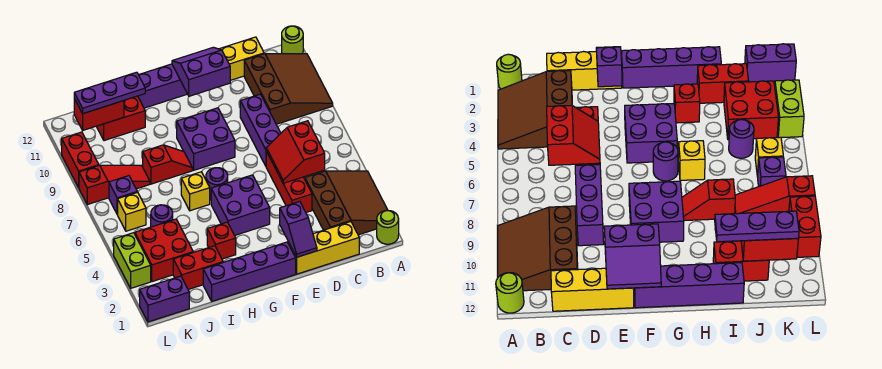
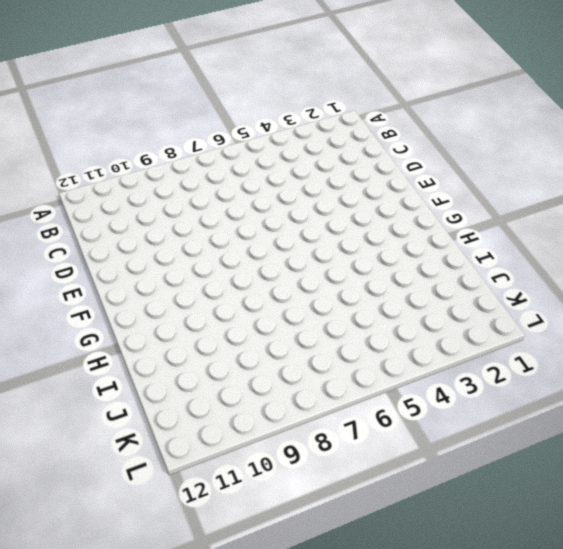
none -> lime round brick A1 level 1
none -> brown slope A2:C4 level 1 top C
none -> brown slope A9:C11 level 1 top C
none -> lime round brick A12 level 1

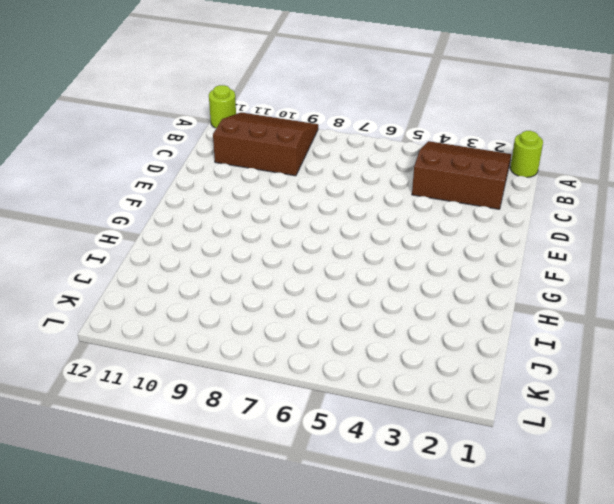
none -> yellow brick C1:E1 level 1
none -> yellow brick C12:E12 level 1
none -> red brick D4:D6 level 1
none -> purple brick D7:D9 level 1

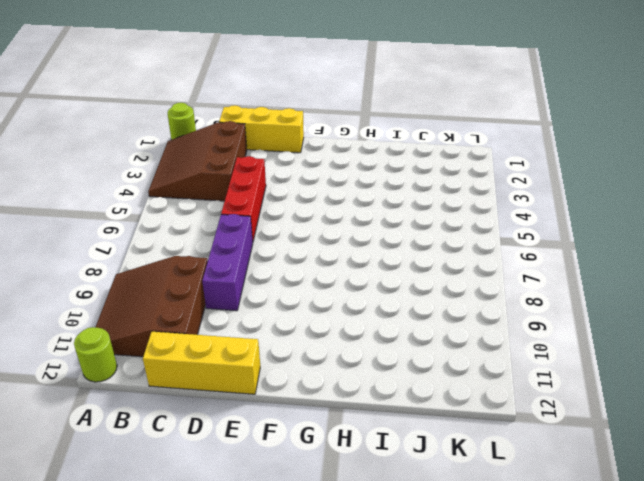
none -> purple brick F1:I1 level 1
none -> purple brick F4:G5 level 1
none -> purple brick F8:G9 level 1
none -> purple brick F12:I12 level 1

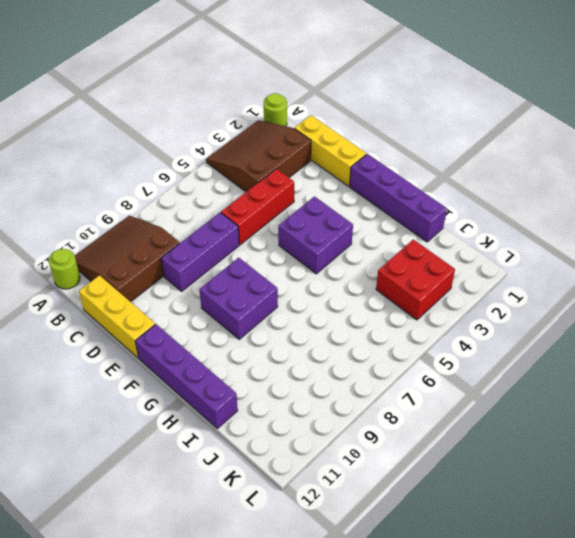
none -> purple round brick G6 level 1
none -> red brick H3 level 1
none -> yellow brick H6 level 1
none -> red slope H8:I8 level 1 top I

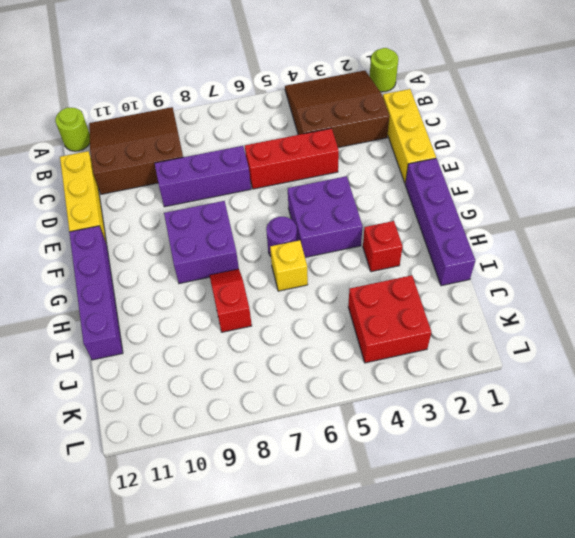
none -> red brick I2:J2 level 1
none -> red brick I11:J11 level 1
none -> purple round brick J5 level 1
none -> red slope J8:L8 level 1 top L

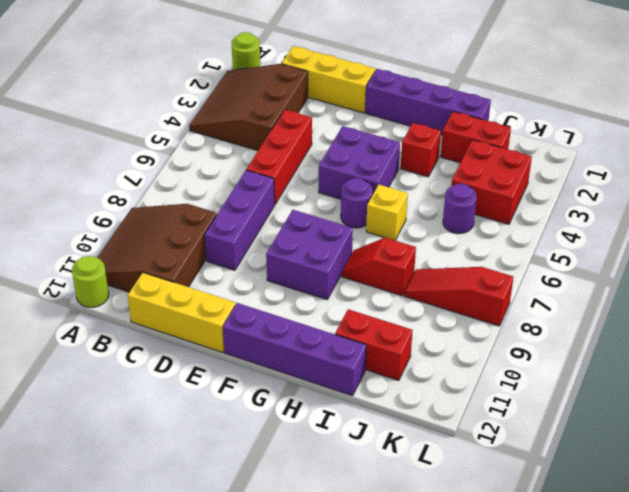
none -> purple brick K1:L1 level 1
none -> yellow brick K6 level 1
none -> purple brick K7 level 1
none -> lime brick L3:L4 level 1

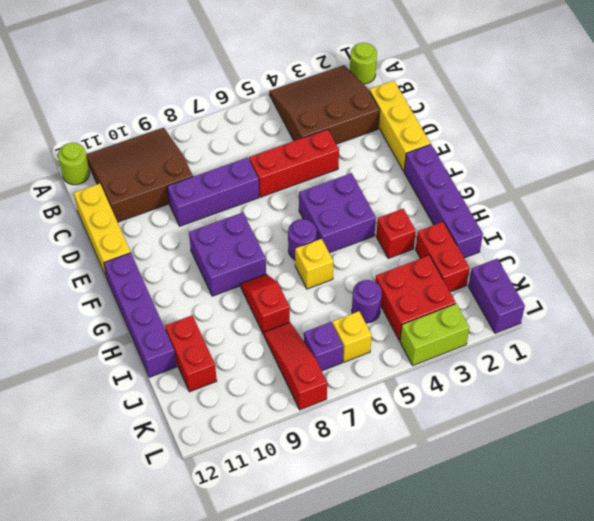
none -> red brick L9:L10 level 1
none -> red slope C5:D6 level 2 top C
none -> purple slope E1:E2 level 2 top 2
none -> purple slope E11:F12 level 2 top 11

